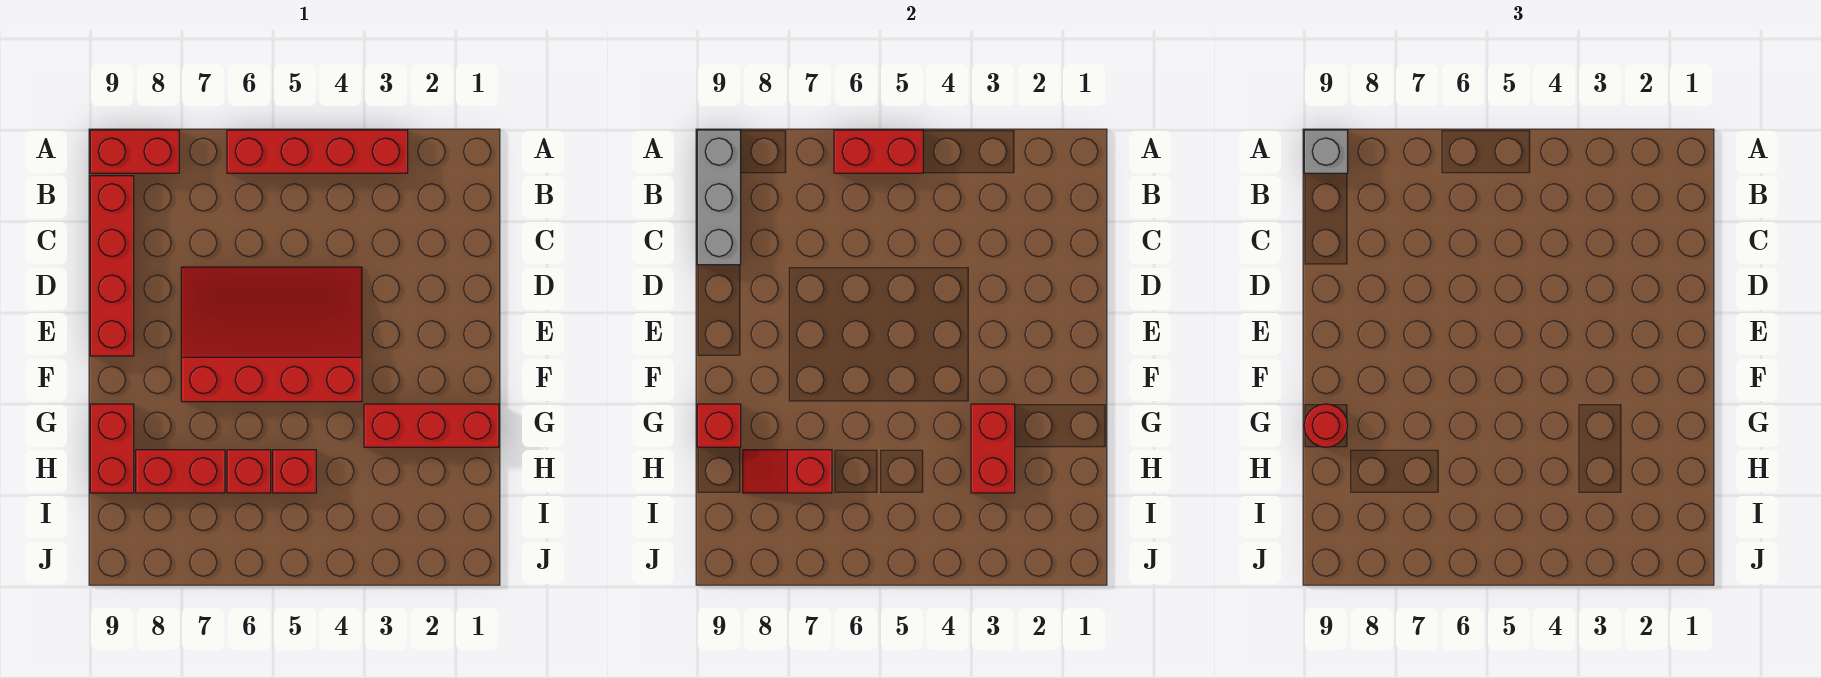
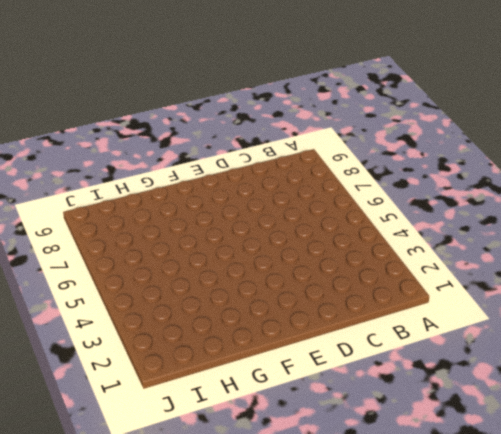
none -> red brick A3:A6 level 1
none -> red brick A8:A9 level 1
none -> red brick B9:E9 level 1

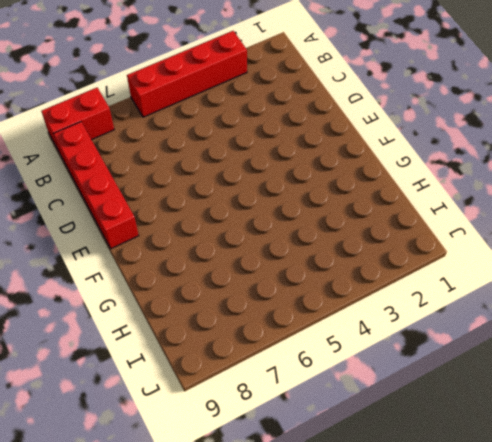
none -> red slope D4:F7 level 1 top F
none -> red brick G1:G3 level 1
none -> red brick G9:H9 level 1

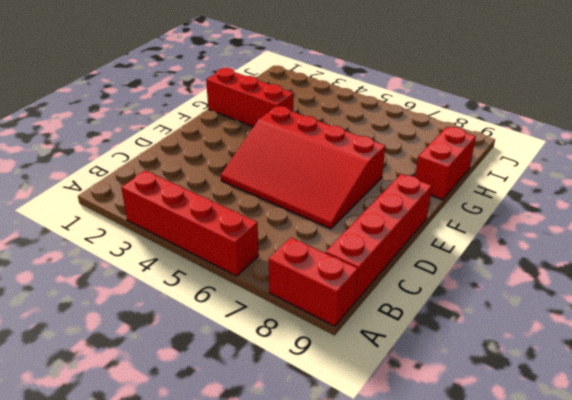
none -> red brick H5 level 1
none -> red brick H6 level 1
none -> red brick H7:H8 level 1

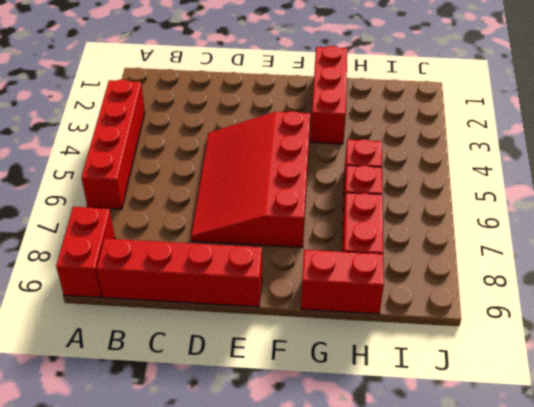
none -> red brick A5:A6 level 2
none -> grey brick A9:C9 level 2
none -> red brick G3:H3 level 2

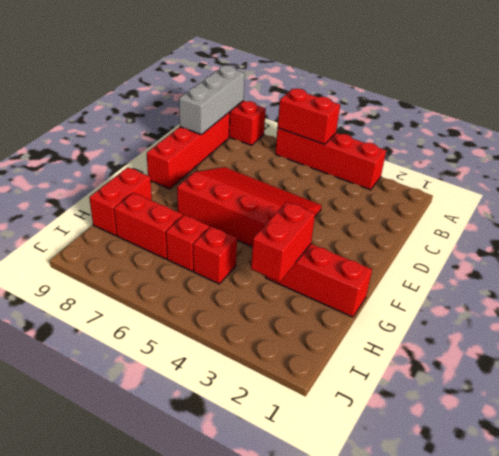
none -> red brick G9 level 2
none -> red slope H7:H8 level 2 top 7
none -> grey brick A9 level 3

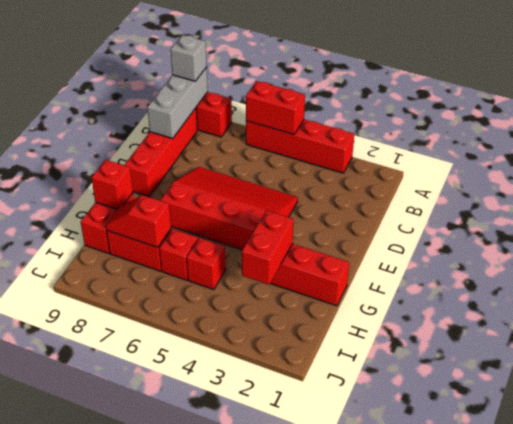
none -> red round brick G9 level 3

